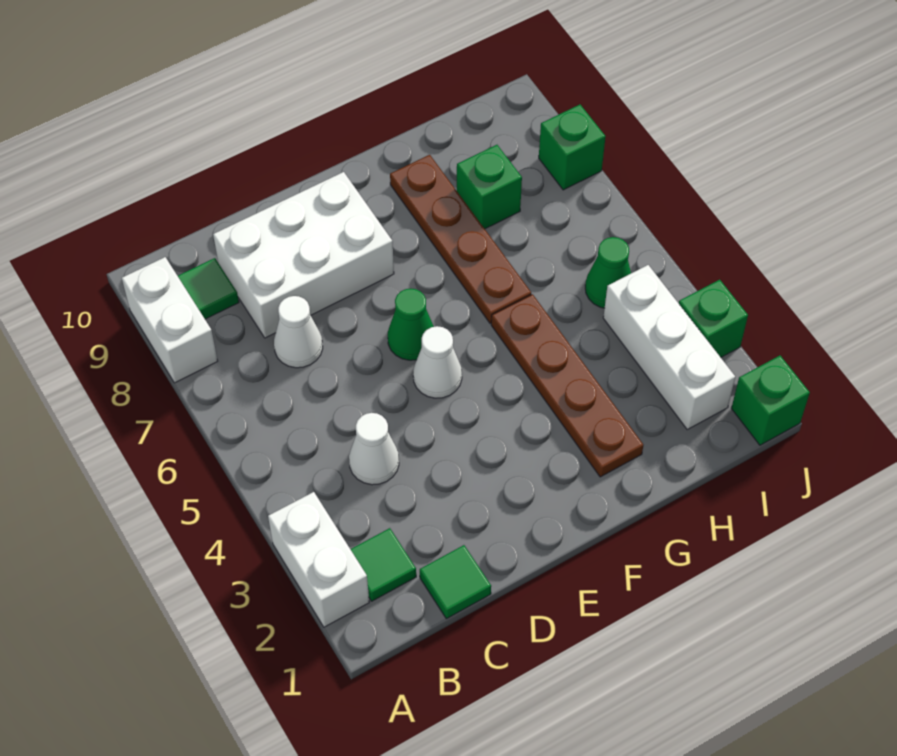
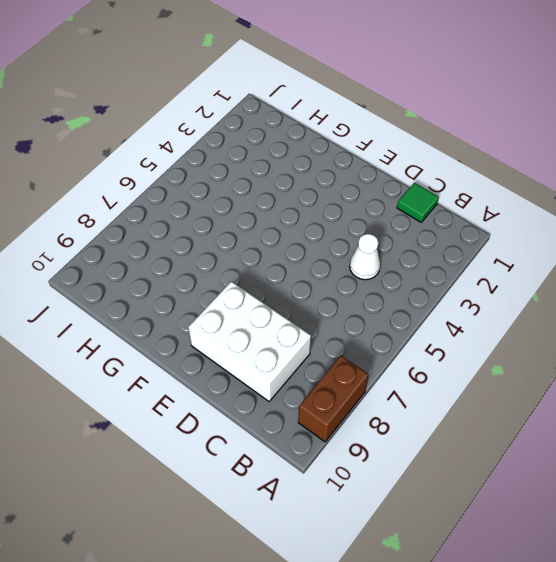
brown brick A8:A9 level 1 -> white brick A8:A9 level 1
none -> white brick A2:A3 level 1
none -> green tile B2 level 1
none -> green tile B9 level 1

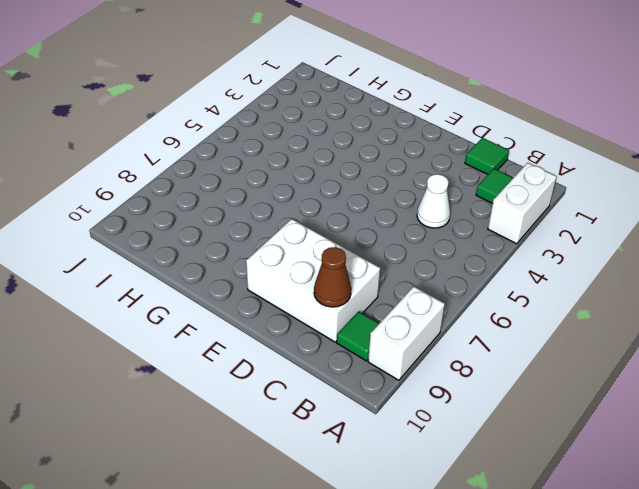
brown cone C9 level 2 -> none
none -> white cone C7 level 1
none -> white cone E5 level 1
none -> green cone E6 level 1

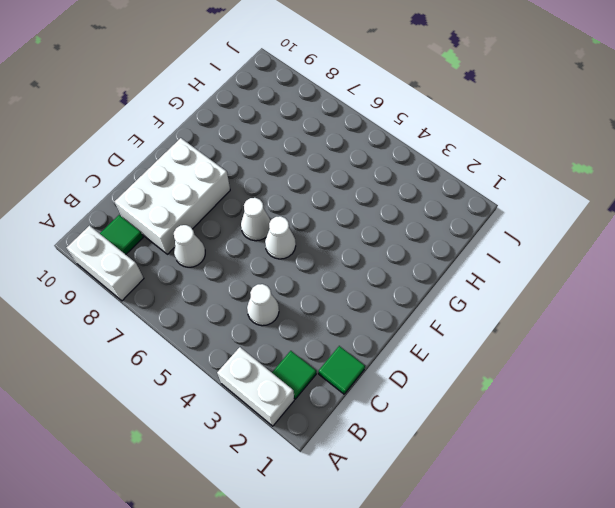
white cone E6 level 1 -> green cone E6 level 1
none -> brown plate G2:G5 level 1
none -> brown plate G6:G9 level 1
none -> green brick H8 level 1

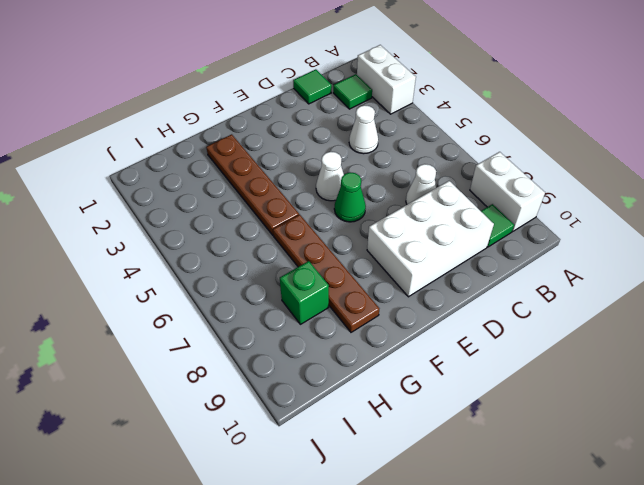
none -> white brick I2:I4 level 1
none -> green cone I5 level 1
none -> green brick J1 level 1

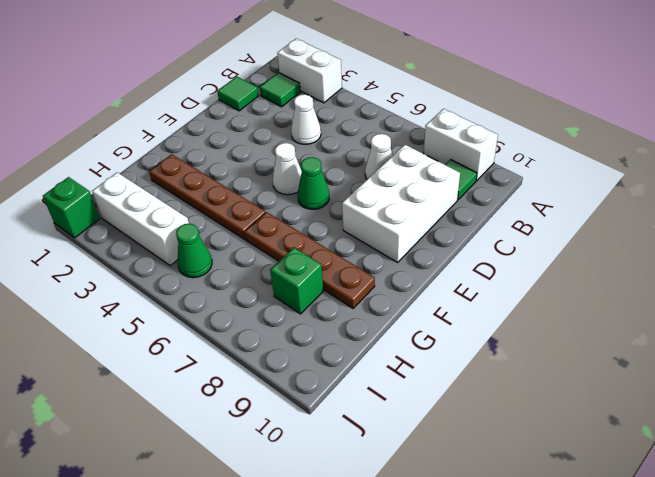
none -> green brick J3 level 1
none -> green brick J8 level 1

